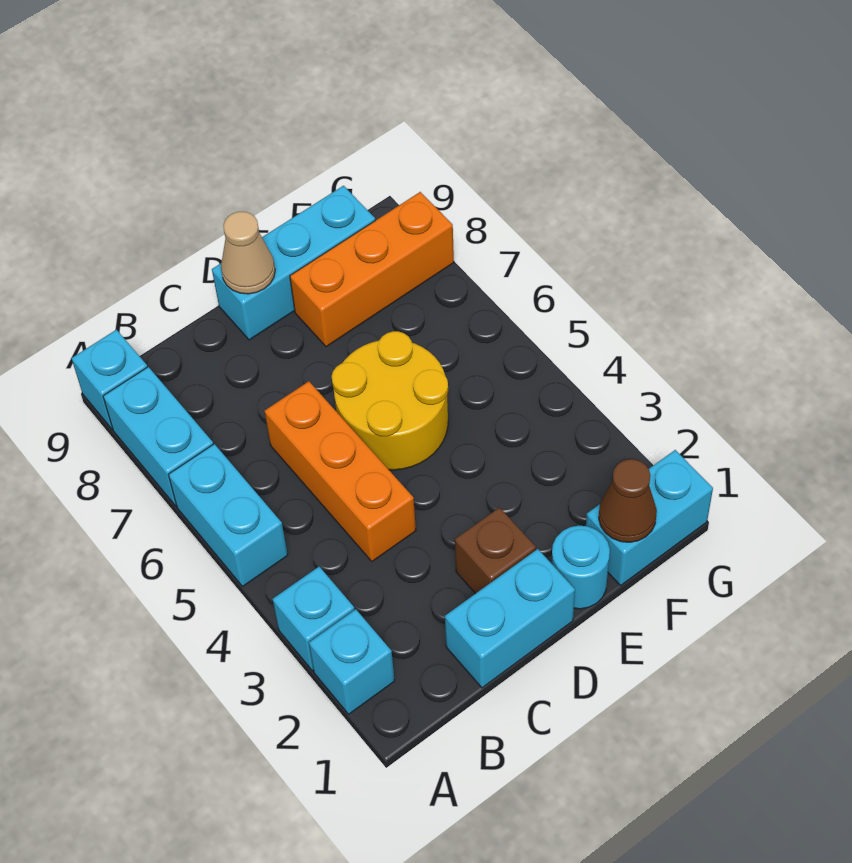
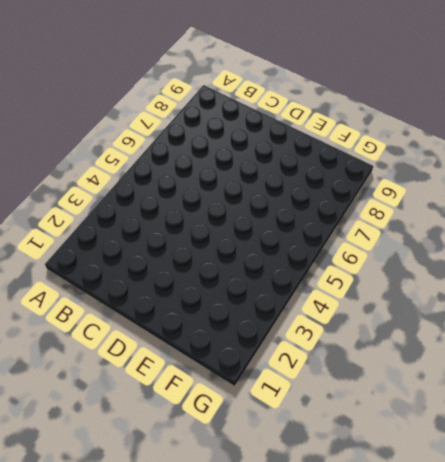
none -> cyan brick A2 level 1
none -> cyan brick A3 level 1
none -> cyan brick A5:A6 level 1

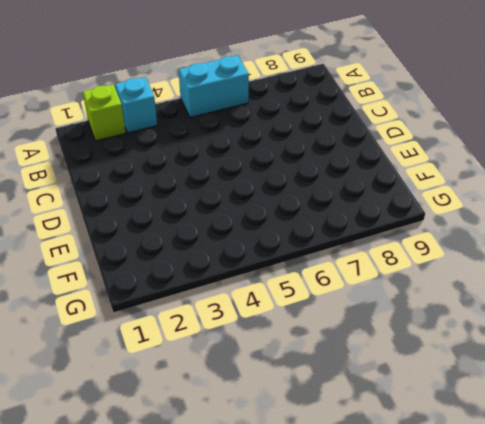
lime brick A2 level 1 -> cyan brick A2 level 1
none -> cyan brick A7:A8 level 1
none -> cyan brick A9 level 1
none -> cyan brick C1:D1 level 1

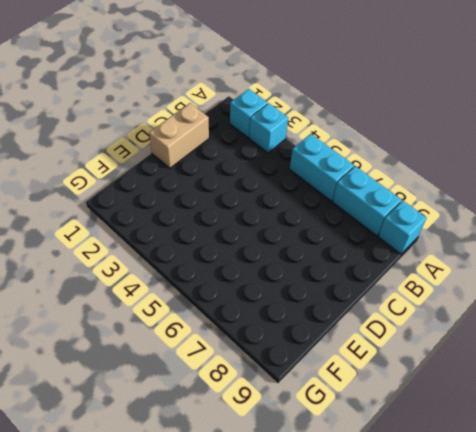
tan brick C1:D1 level 1 -> cyan brick C1:D1 level 1
none -> orange brick C4:C6 level 1
none -> brown brick D2 level 1
none -> yellow round brick D5:E6 level 1

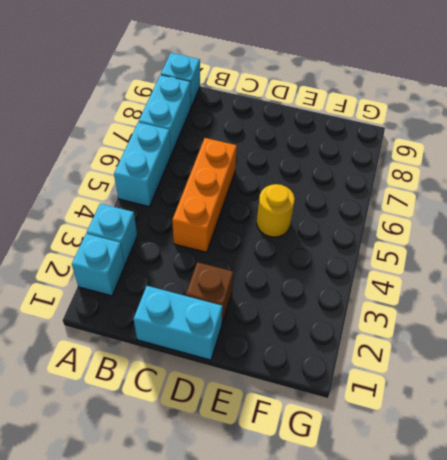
yellow round brick E5 level 1 -> yellow round brick D5:E6 level 1
none -> cyan brick D9:F9 level 1
none -> cyan round brick E1 level 1
none -> orange brick E8:G8 level 1

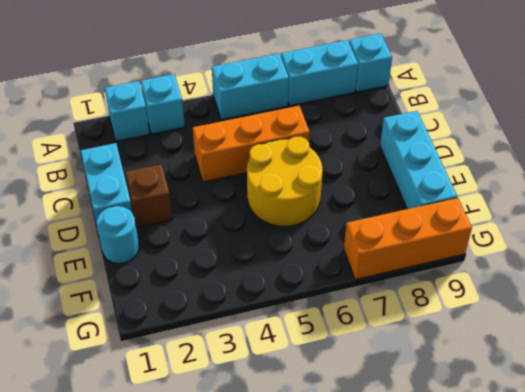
orange brick G7:G9 level 1 -> orange brick E8:G8 level 1
none -> cyan brick F1:G1 level 1
none -> tan cone D9 level 2
none -> brown cone F1 level 2

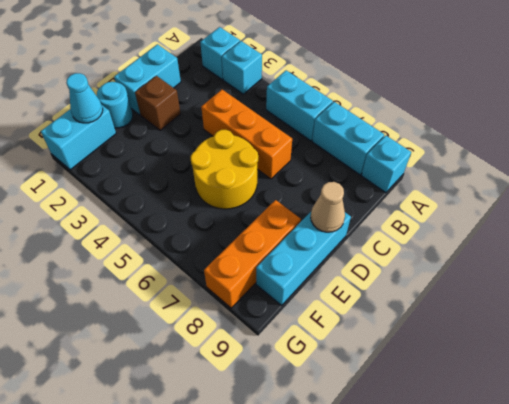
cyan cone F1 level 2 -> brown cone F1 level 2

